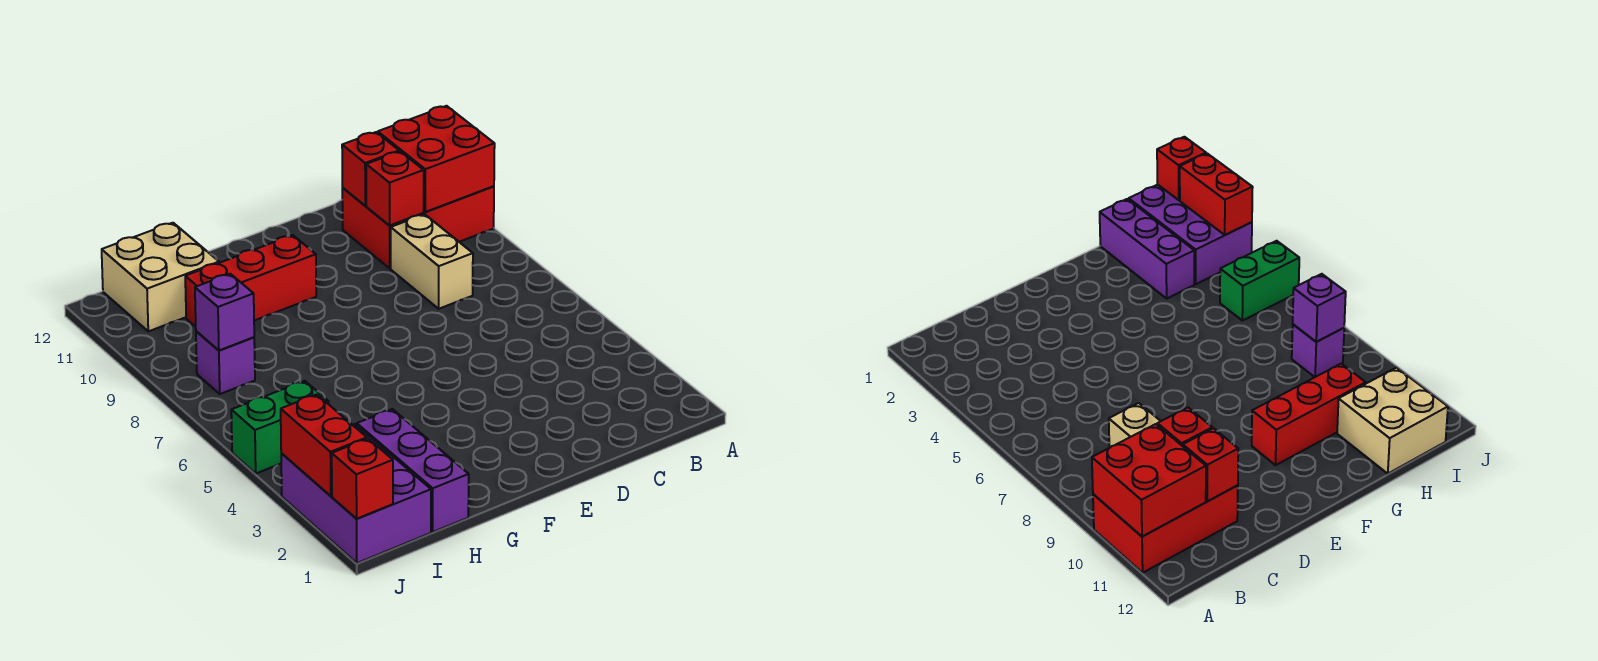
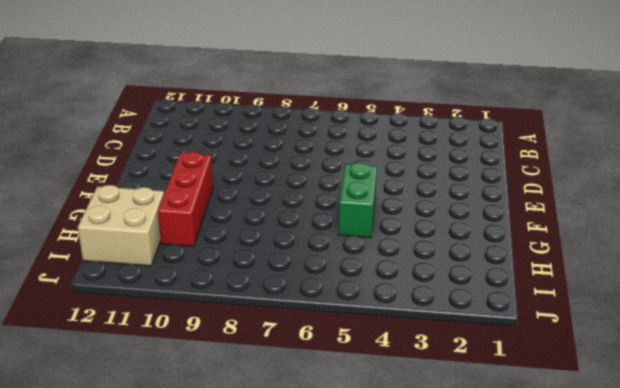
green brick F5:G5 level 1 -> green brick I5:J5 level 1
none -> red brick A10:C11 level 1
none -> tan brick C8:C9 level 1
none -> purple brick H1:H3 level 1

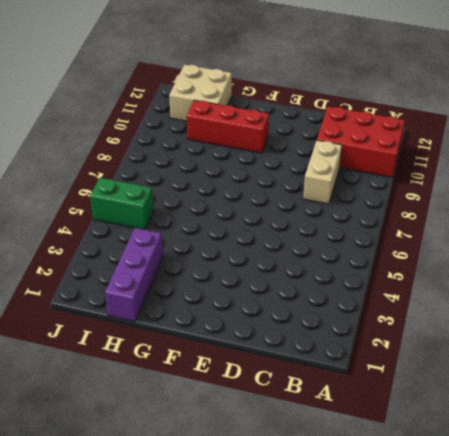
none -> purple brick I1:J3 level 1
none -> purple brick I8 level 1
none -> red brick A10:B11 level 2

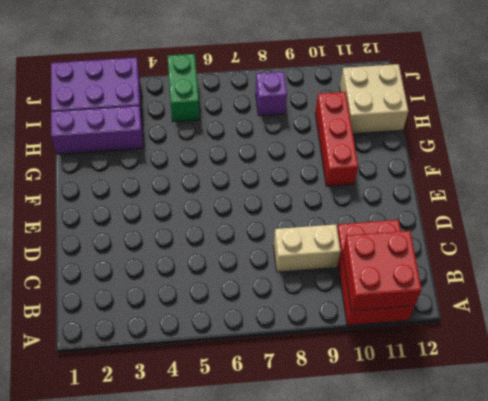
none -> red brick C10 level 2
none -> red brick C11 level 2
none -> purple brick I8 level 2

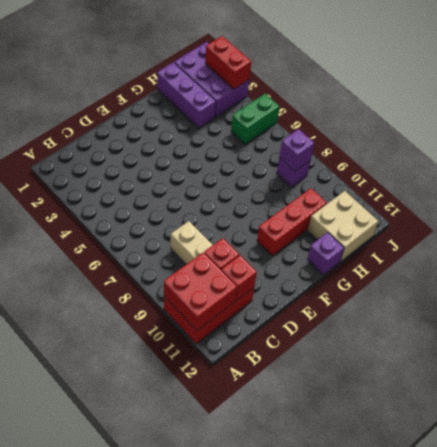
purple brick G12 level 1 -> none
none -> red brick J1 level 2

